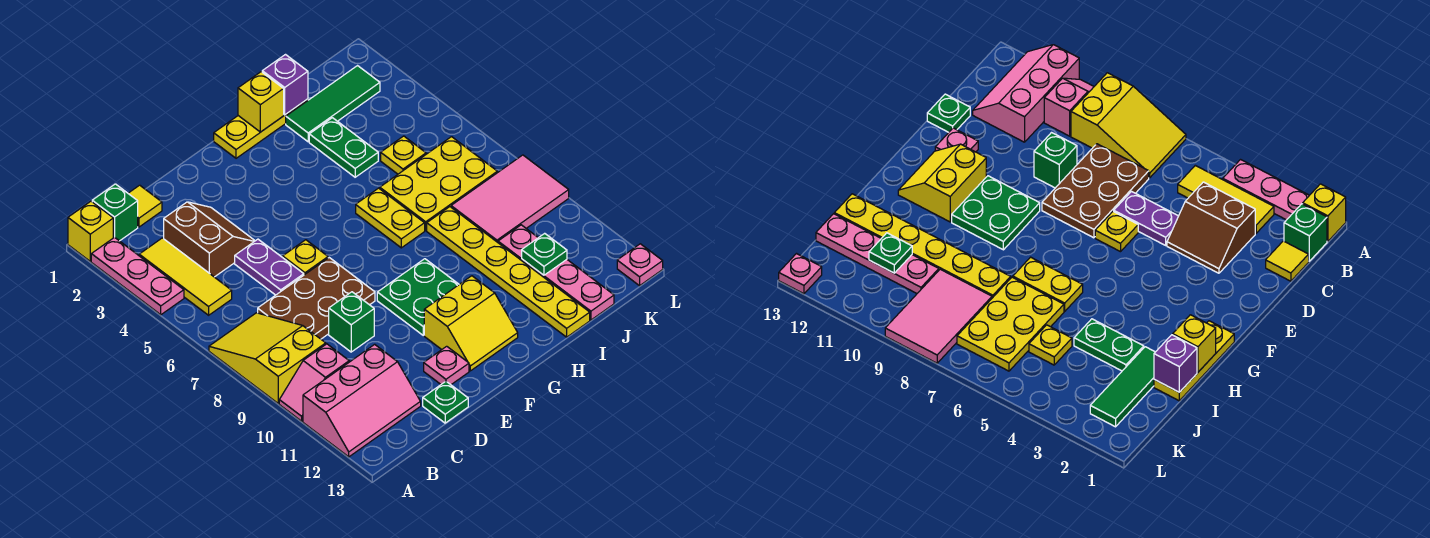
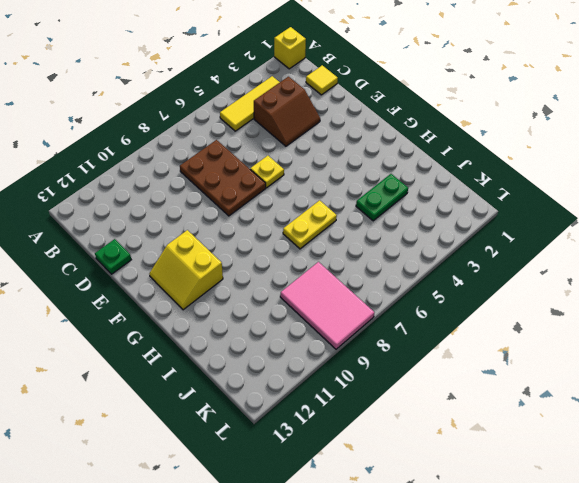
none -> pink plate A2:A4 level 1
none -> yellow slope A7:B9 level 1 top 9
none -> pink slope A10:B10 level 1 top B
none -> pink slope A11:C12 level 1 top 11

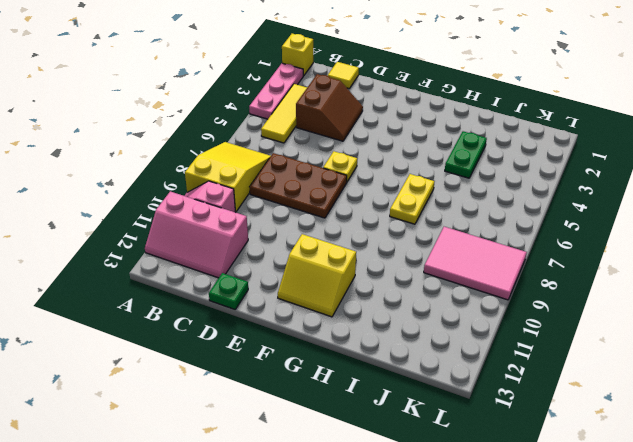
none -> green brick B1 level 1
none -> purple plate D5:D6 level 1
none -> green brick D9 level 1
none -> pink plate E12 level 1

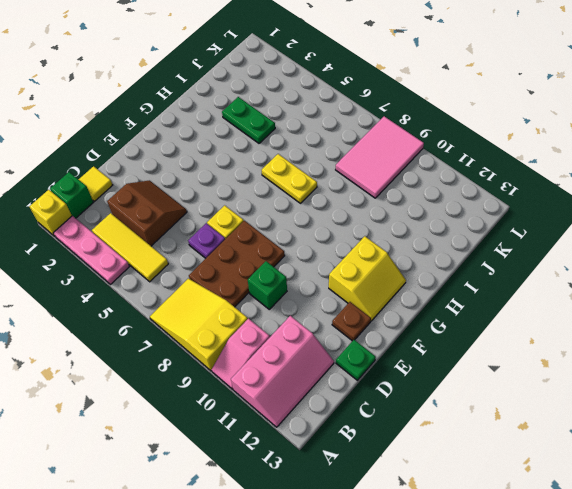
purple plate D6 level 1 -> purple plate D5:D6 level 1
brown plate E12 level 1 -> pink plate E12 level 1
none -> green plate F9:G10 level 1
none -> yellow plate G1:I1 level 1
none -> green tile I2:K2 level 1
none -> yellow plate I6:K7 level 1

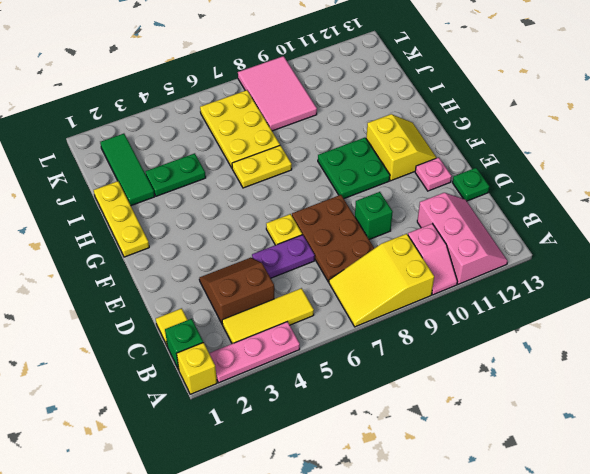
none -> yellow plate I8:I13 level 1
none -> yellow plate J5 level 1
none -> pink plate J10:J13 level 1
none -> pink plate L13 level 1

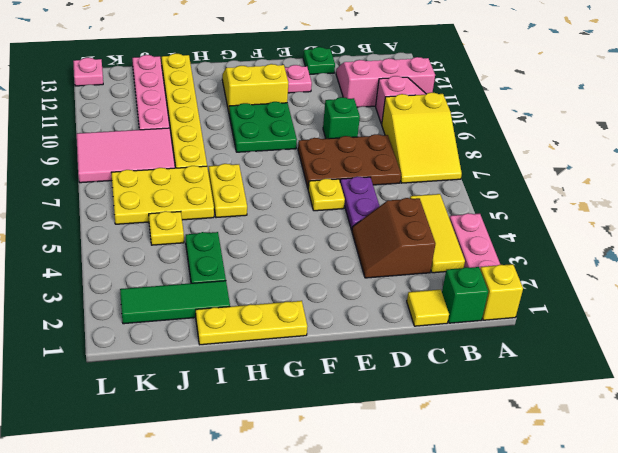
none -> yellow brick H1 level 2
none -> purple brick I1 level 2
none -> green plate J11 level 2

